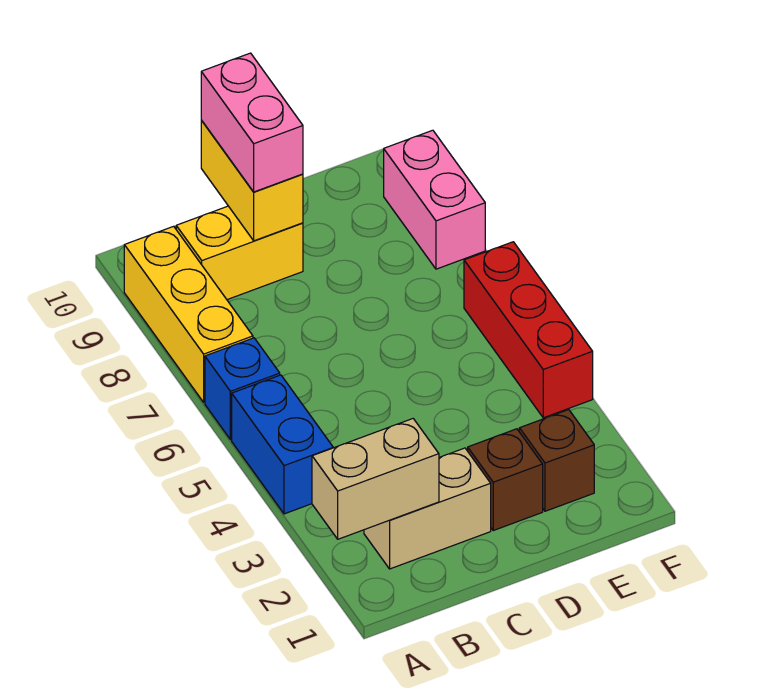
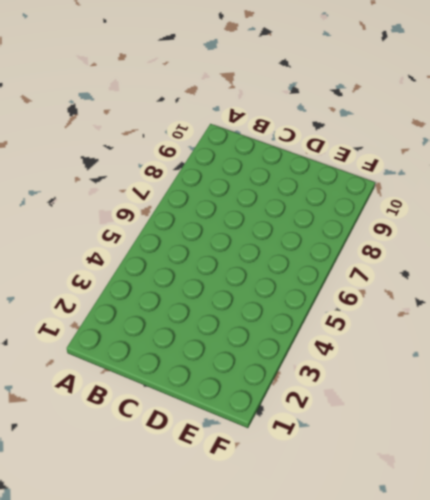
none -> blue brick A4:A5 level 1
none -> blue brick A6 level 1
none -> yellow brick A7:A9 level 1

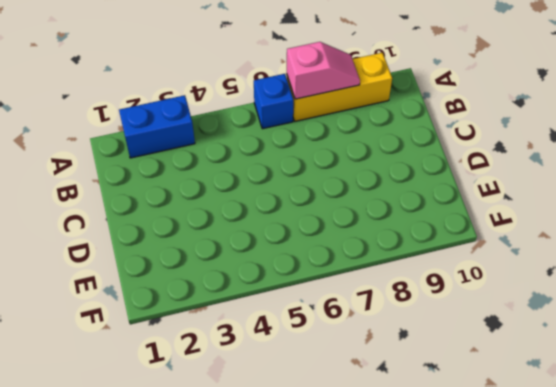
blue brick A2:A3 level 1 -> blue brick A4:A5 level 1
pink slope A7:A8 level 2 top 7 -> none
none -> tan brick B2:C2 level 1
none -> yellow brick B9:C9 level 1
none -> brown brick D2 level 1

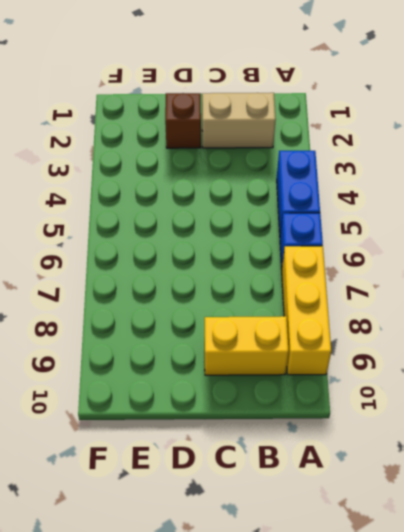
none -> brown brick E2 level 1
none -> red brick F4:F6 level 1
none -> pink brick F8:F9 level 1

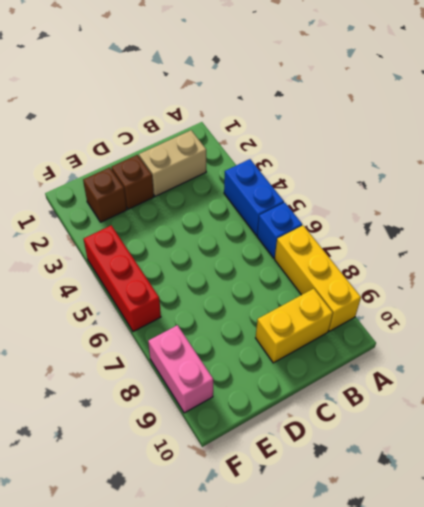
none -> tan brick A2:B2 level 2
none -> yellow brick C9:C10 level 2
none -> pink brick C9:C10 level 3

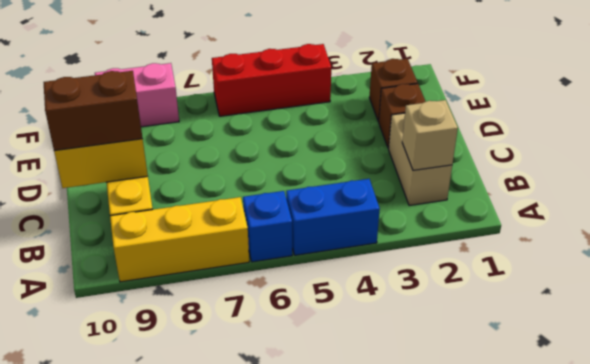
tan brick B2 level 2 -> tan brick A2:B2 level 2
brown brick C9:C10 level 3 -> pink brick C9:C10 level 3

